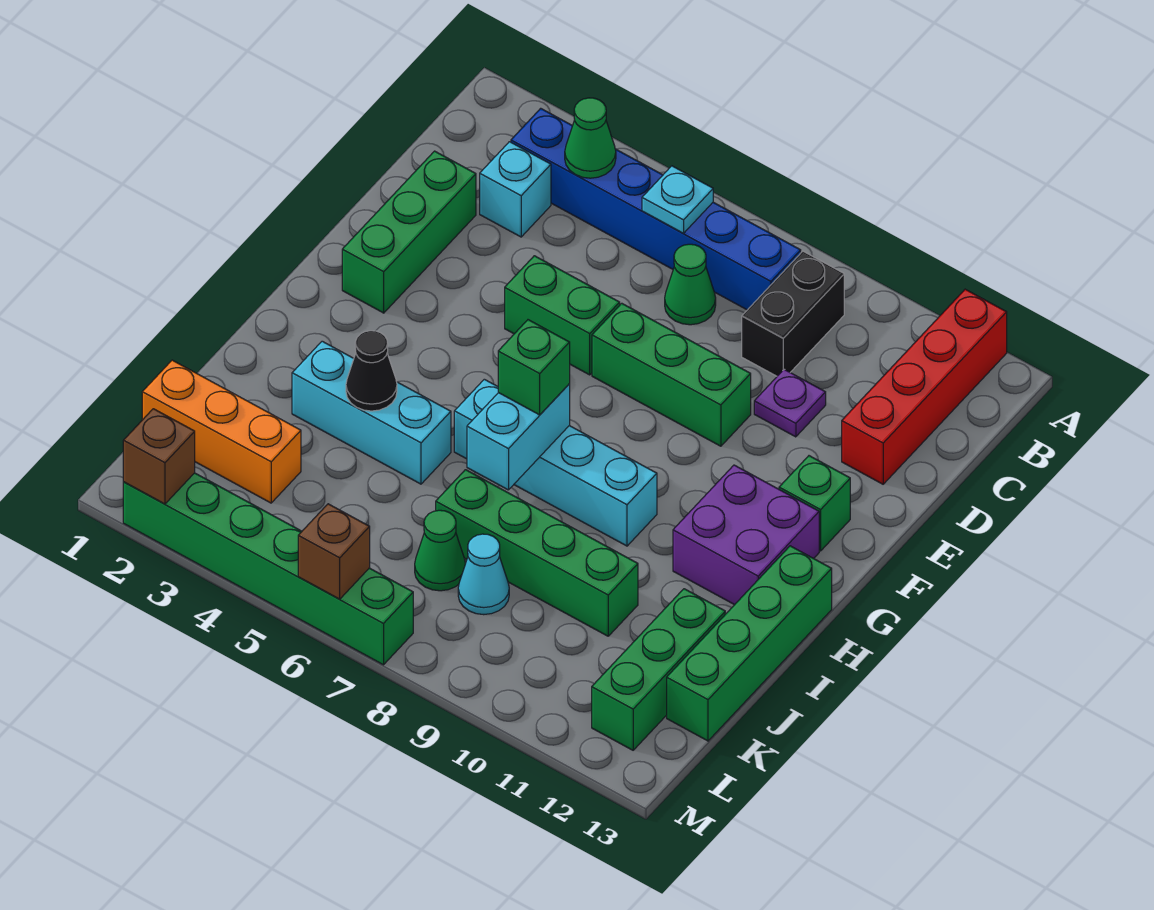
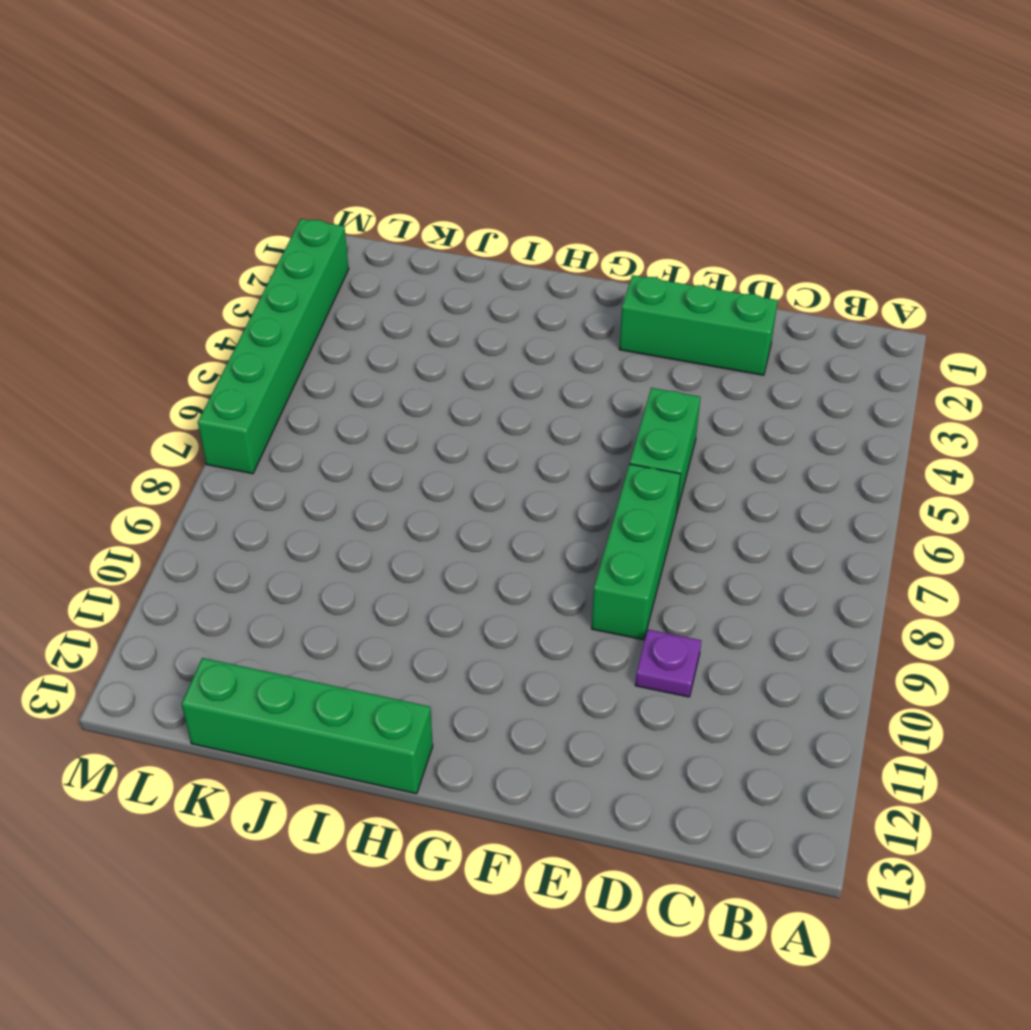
none -> red brick A12:D12 level 1
none -> blue brick B3:B8 level 1
none -> black brick B9:C9 level 1

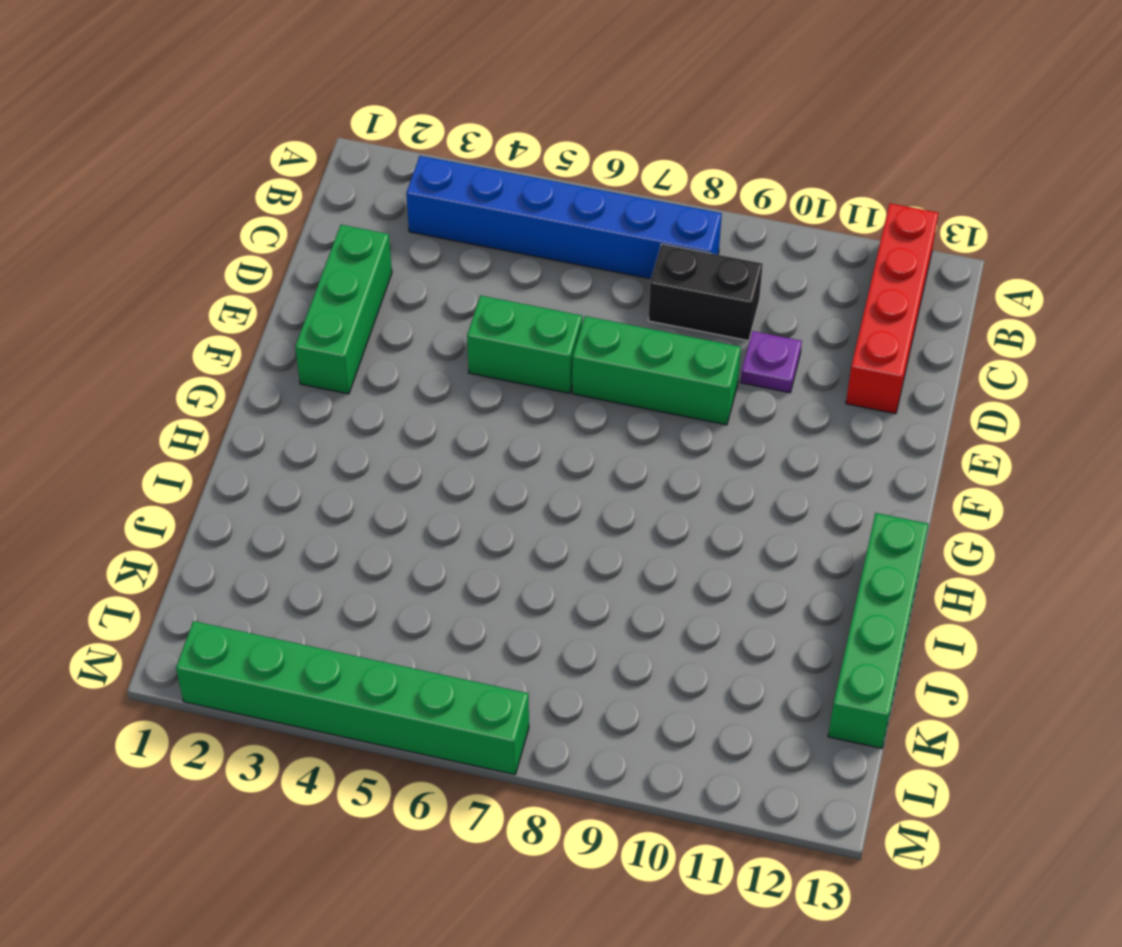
black brick C8:C9 level 1 -> black brick B9:C9 level 1
none -> cyan brick C3 level 1
none -> green cone C7 level 1
none -> green brick F12 level 1

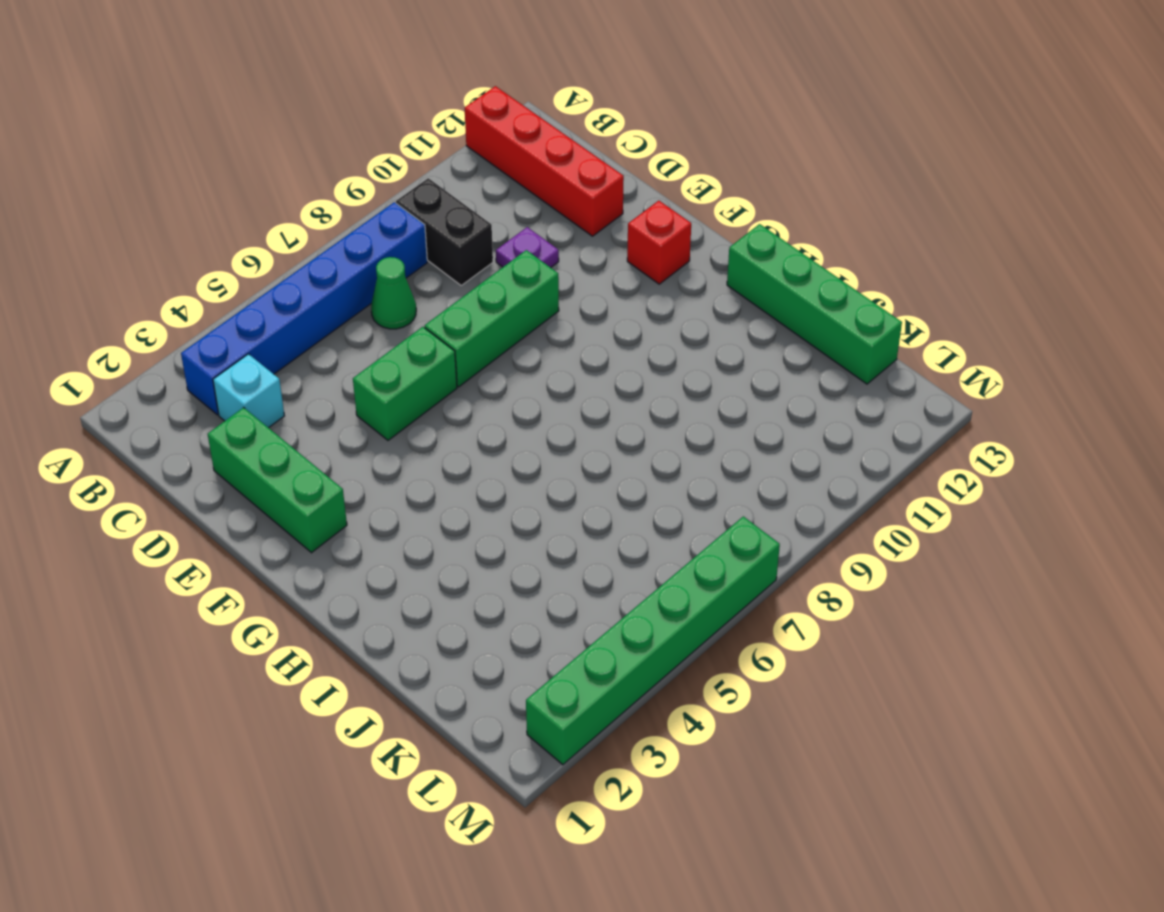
red brick F12 level 1 -> green brick F12 level 1
none -> purple brick G11:H12 level 1
none -> cyan brick H6:H9 level 1
none -> cyan brick I3:I5 level 1

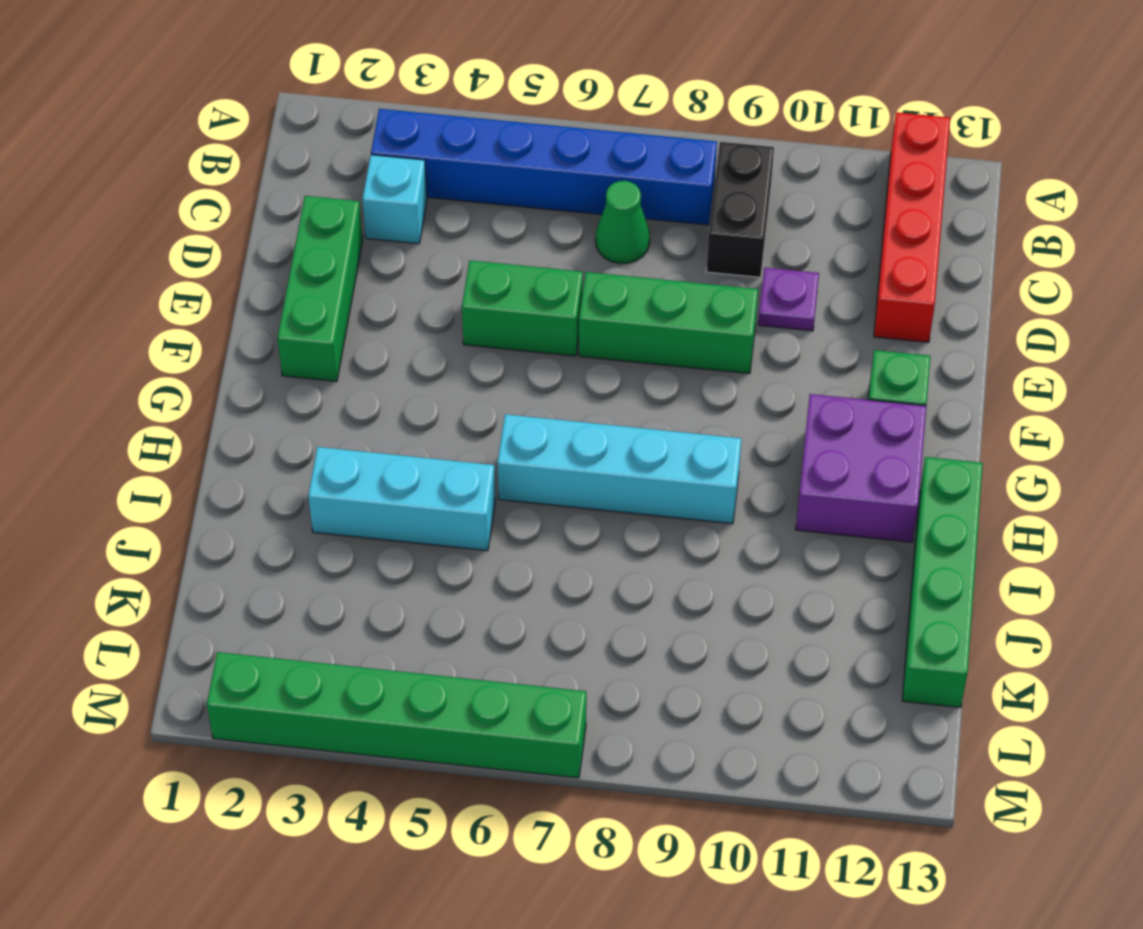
none -> green brick J7:J10 level 1
none -> green brick J12:L12 level 1
none -> orange brick K1:K3 level 1

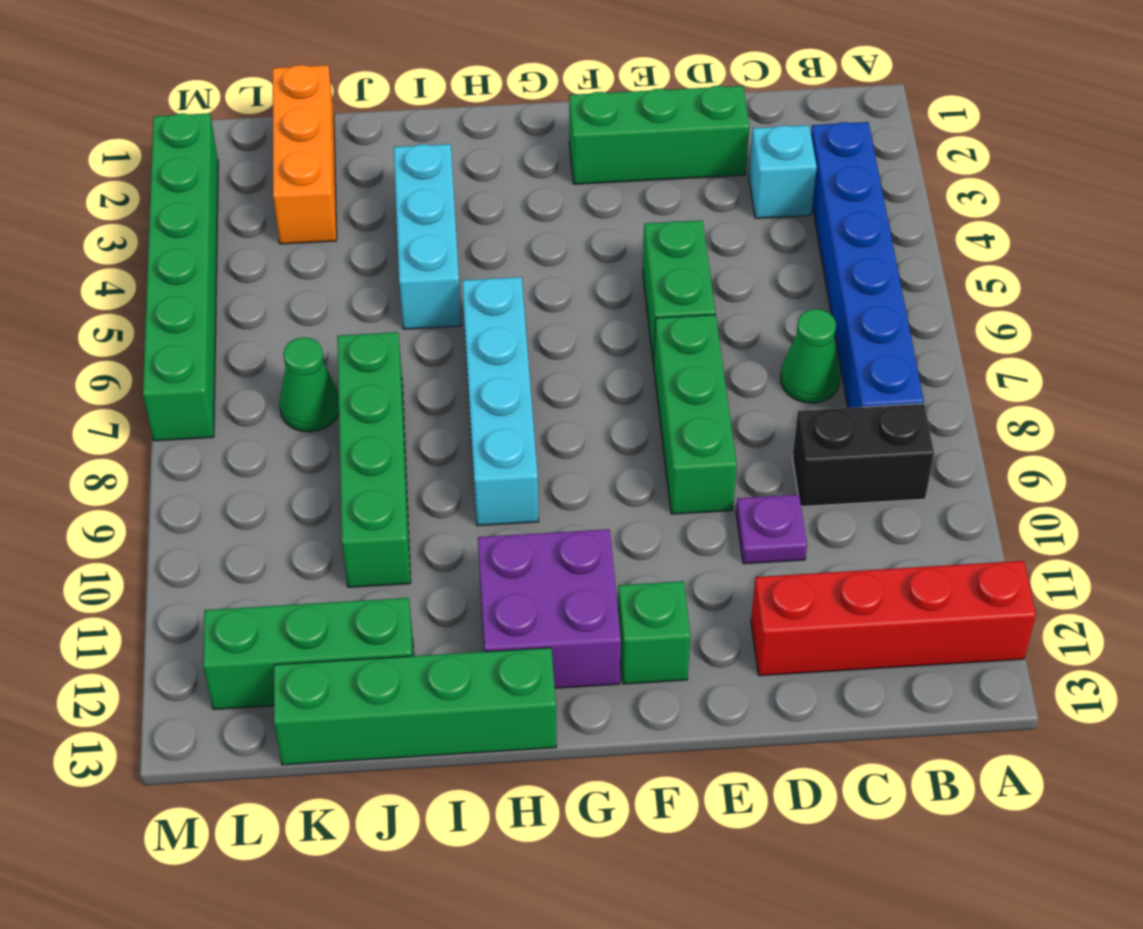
none -> cyan cone K8 level 1
none -> green cone B4 level 2
none -> cyan plate B6 level 2

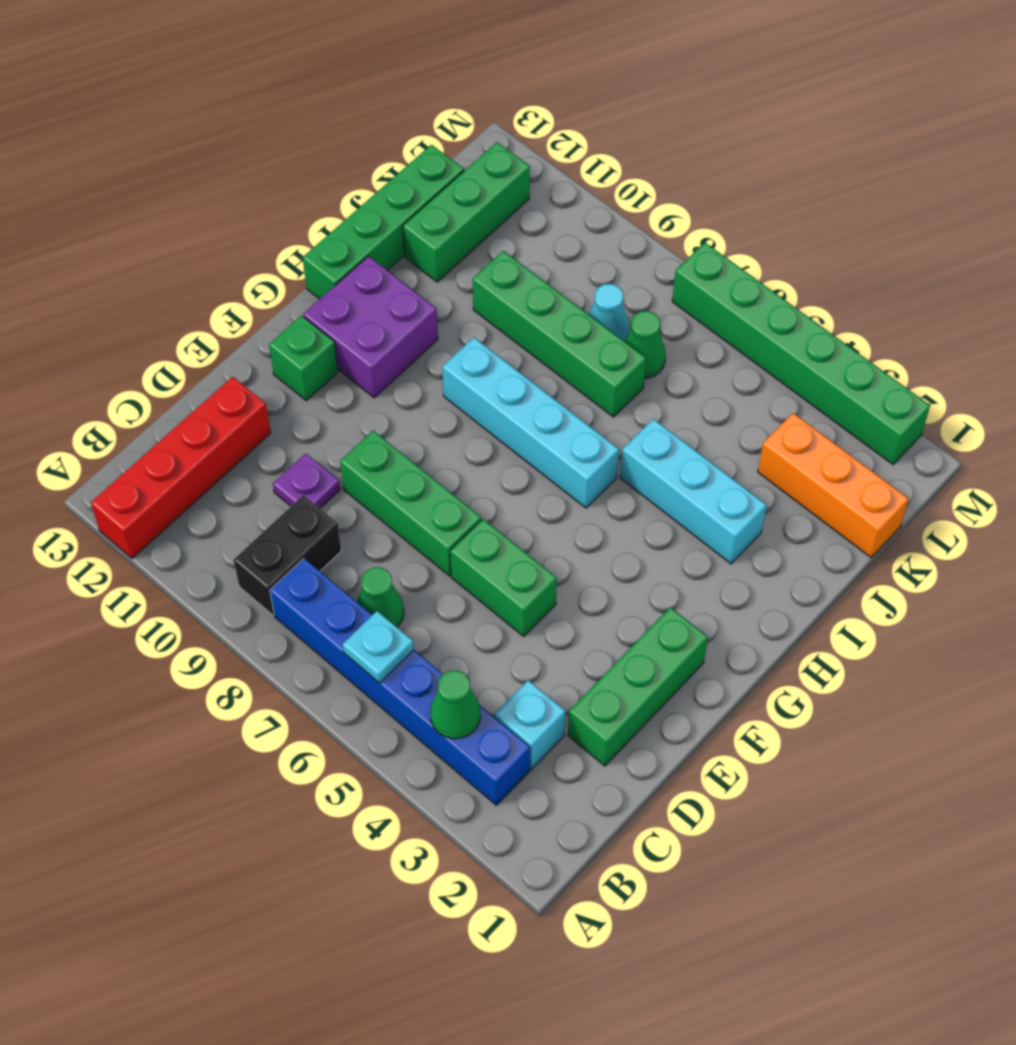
none -> cyan brick H7:I7 level 2
none -> black cone I4 level 2
none -> brown brick M2 level 2

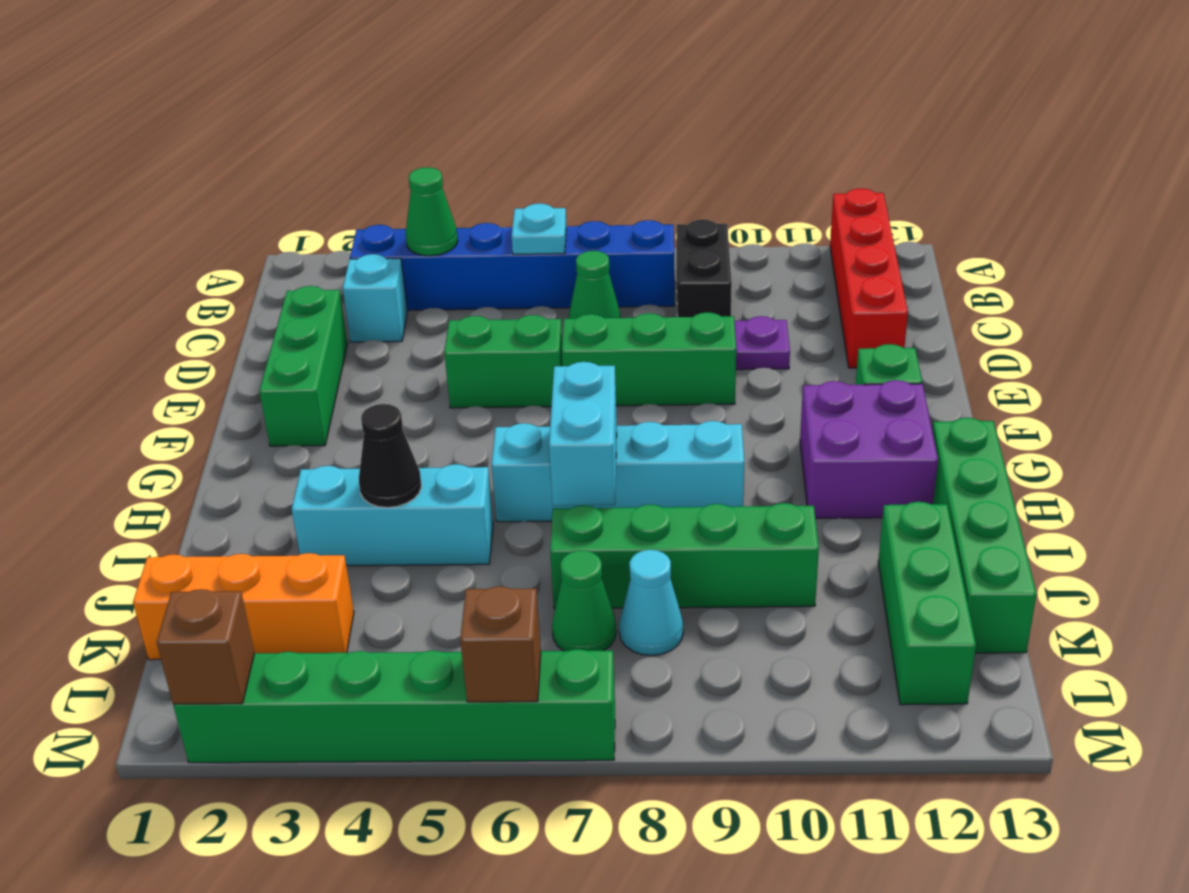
none -> green brick H7 level 3

